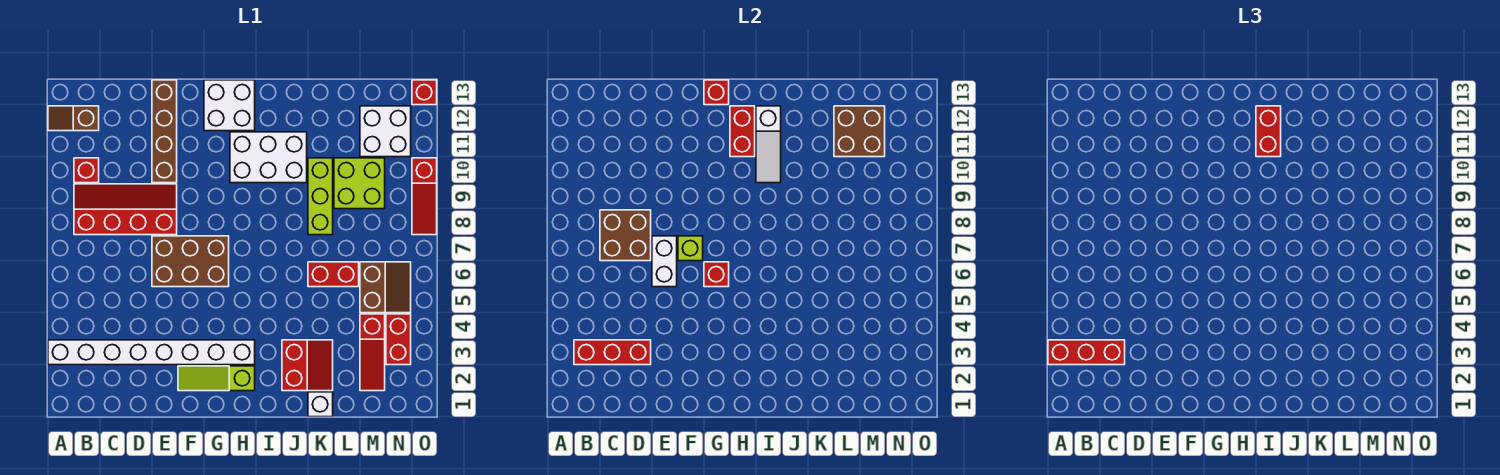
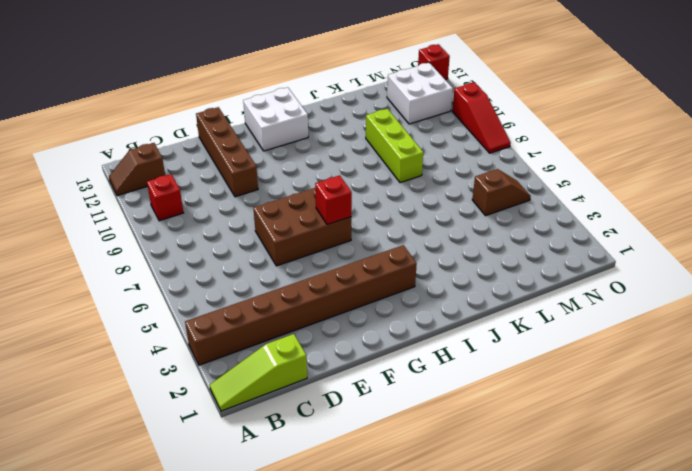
lime slope A1:C1 level 1 top C -> lime slope F2:H2 level 1 top H
brown brick A3:H3 level 1 -> white brick A3:H3 level 1
brown slope M5:N5 level 1 top M -> brown slope M5:N6 level 1 top M
none -> red slope B8:E9 level 1 top 8
none -> white brick H10:J11 level 1
none -> red slope J2:K3 level 1 top J
none -> white brick K1 level 1

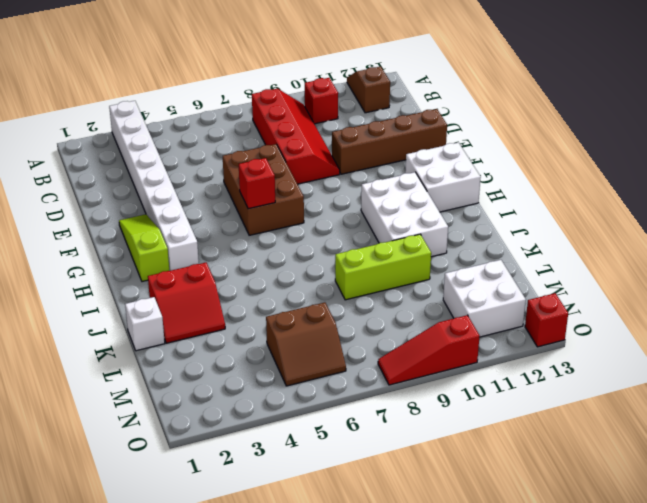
none -> red brick K6:L6 level 1
none -> lime brick L9:M10 level 1
none -> red slope M2:M4 level 1 top 4
none -> red brick N3:N4 level 1

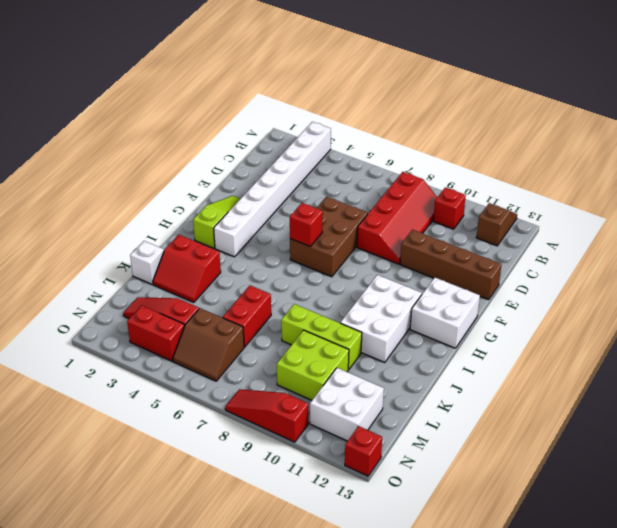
none -> red brick B3:D3 level 2
none -> brown brick C7:D8 level 2
none -> white brick E6:E7 level 2
none -> lime brick F7 level 2

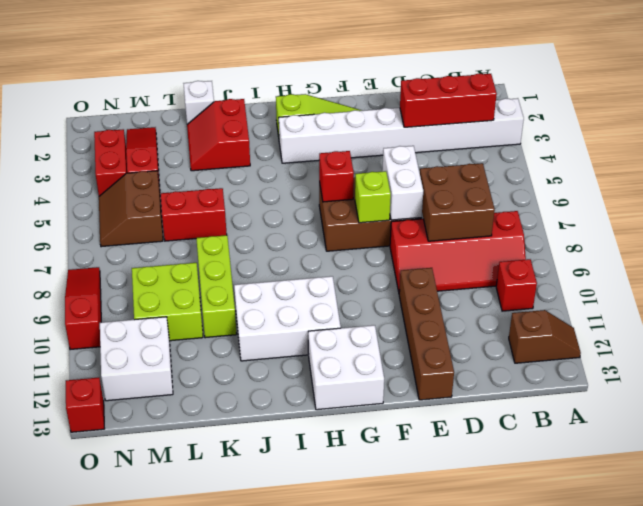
none -> red brick G13 level 2
none -> red brick H11:H12 level 2
none -> white slope I10:I12 level 2 top 12
none -> brown brick L11:M12 level 2

